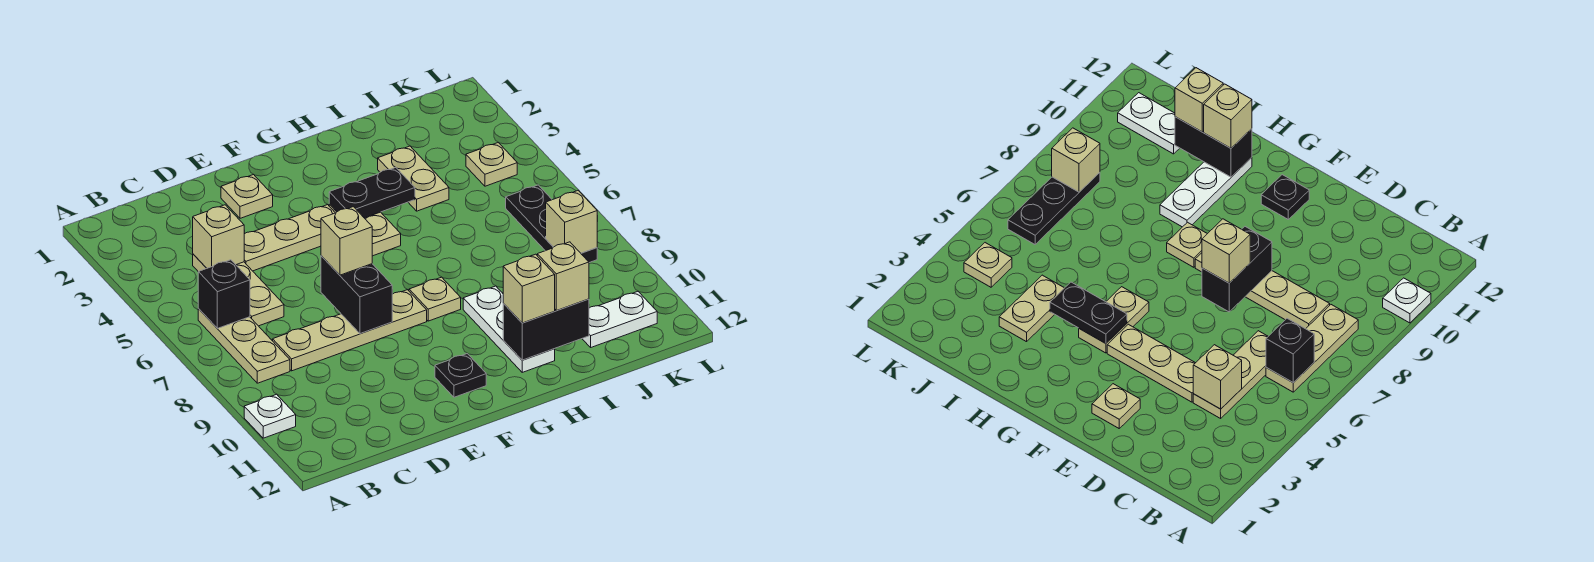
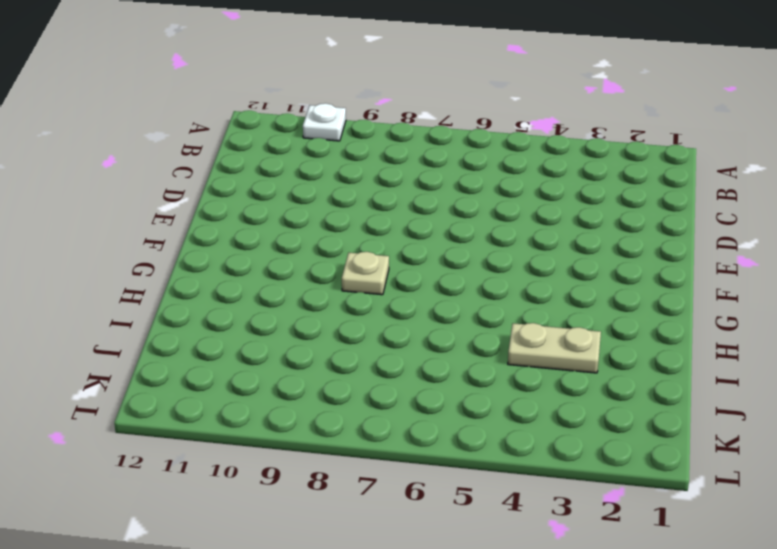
none -> tan plate B6:B8 level 1
none -> tan plate C4:C6 level 1
none -> tan plate C8:F8 level 1

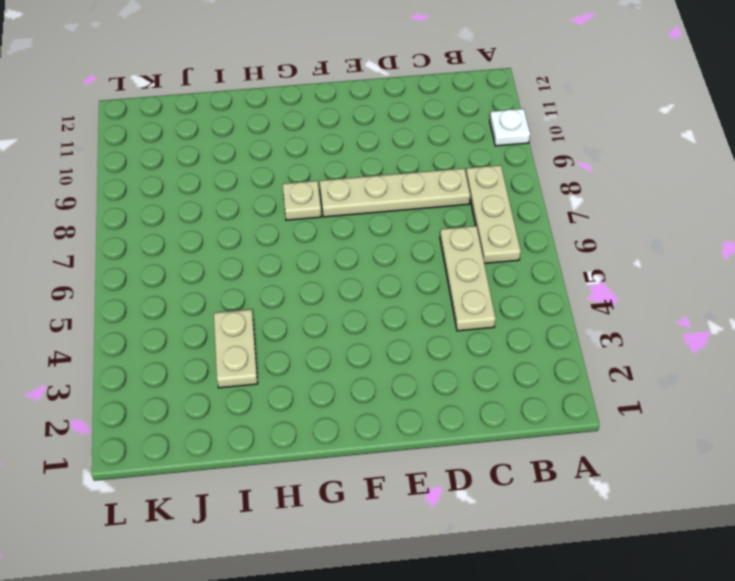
none -> tan plate D4:F4 level 1
none -> tan plate E2 level 1
none -> black plate F11 level 1

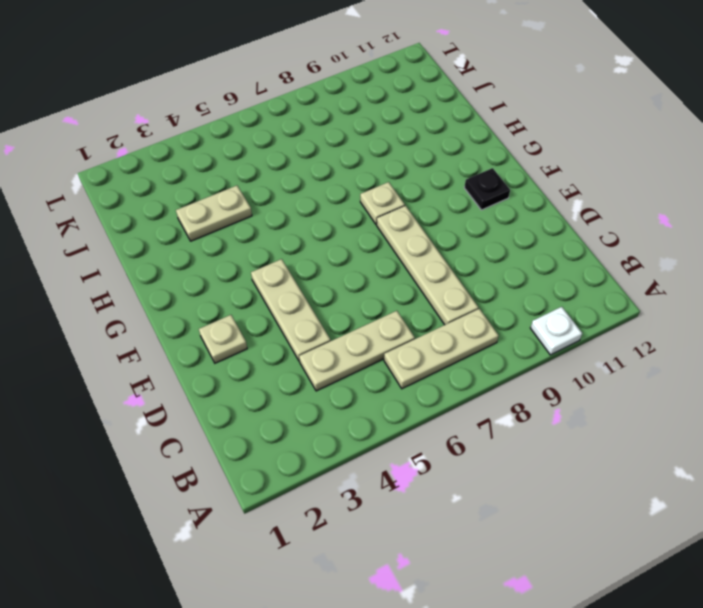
none -> tan plate G4:G5 level 1
none -> white plate H9:H11 level 1
none -> white plate J11:K11 level 1

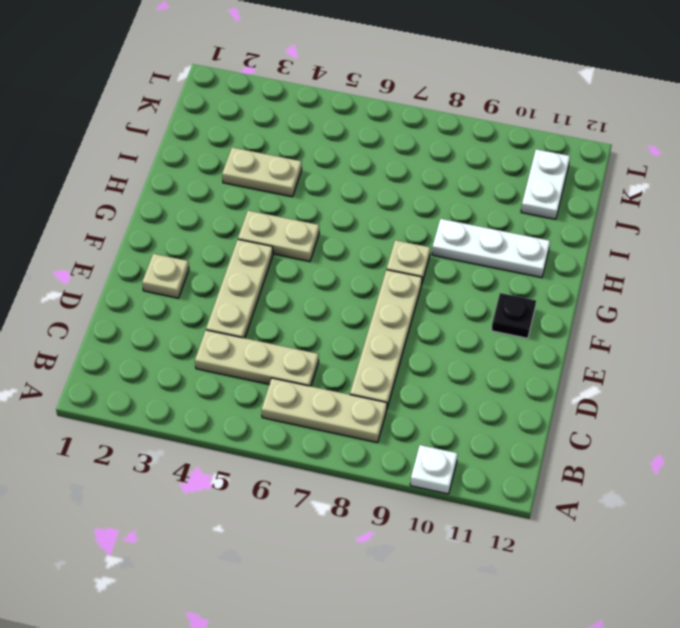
none -> tan plate K4 level 1
none -> black plate K6:K8 level 1
none -> black brick B6 level 2

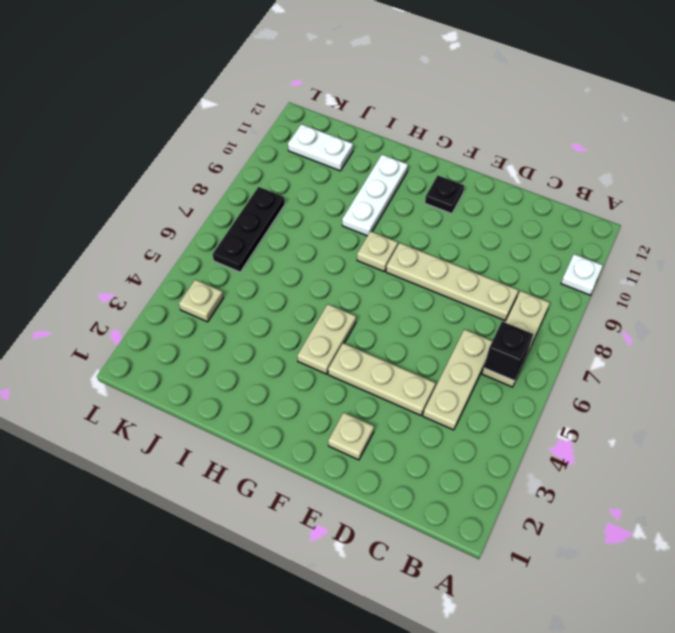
none -> tan plate I3:I4 level 1
none -> tan brick C4 level 2
none -> black brick E7:E8 level 2

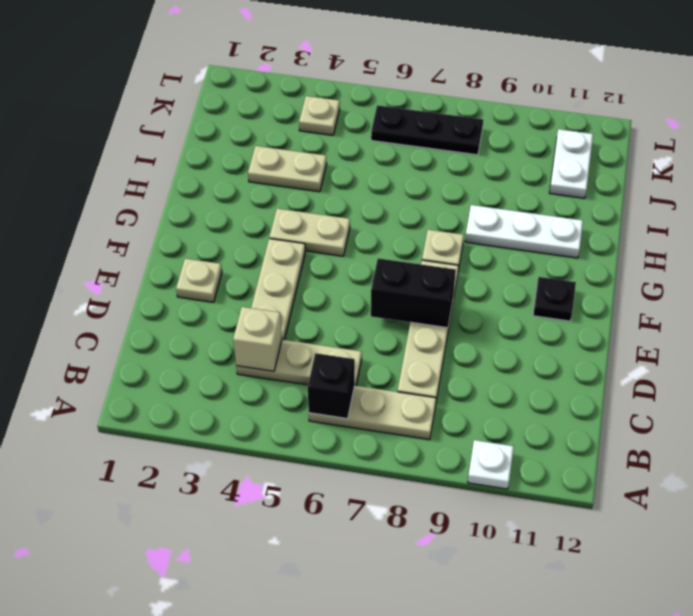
none -> black plate G4:H4 level 2
none -> black brick H11:I11 level 2
none -> tan brick K8 level 2

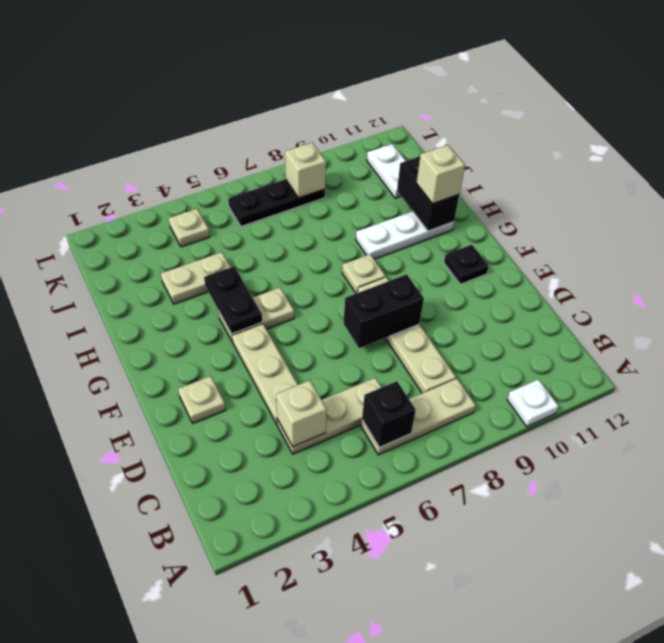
none -> tan brick E7 level 3
none -> tan brick I11 level 3

